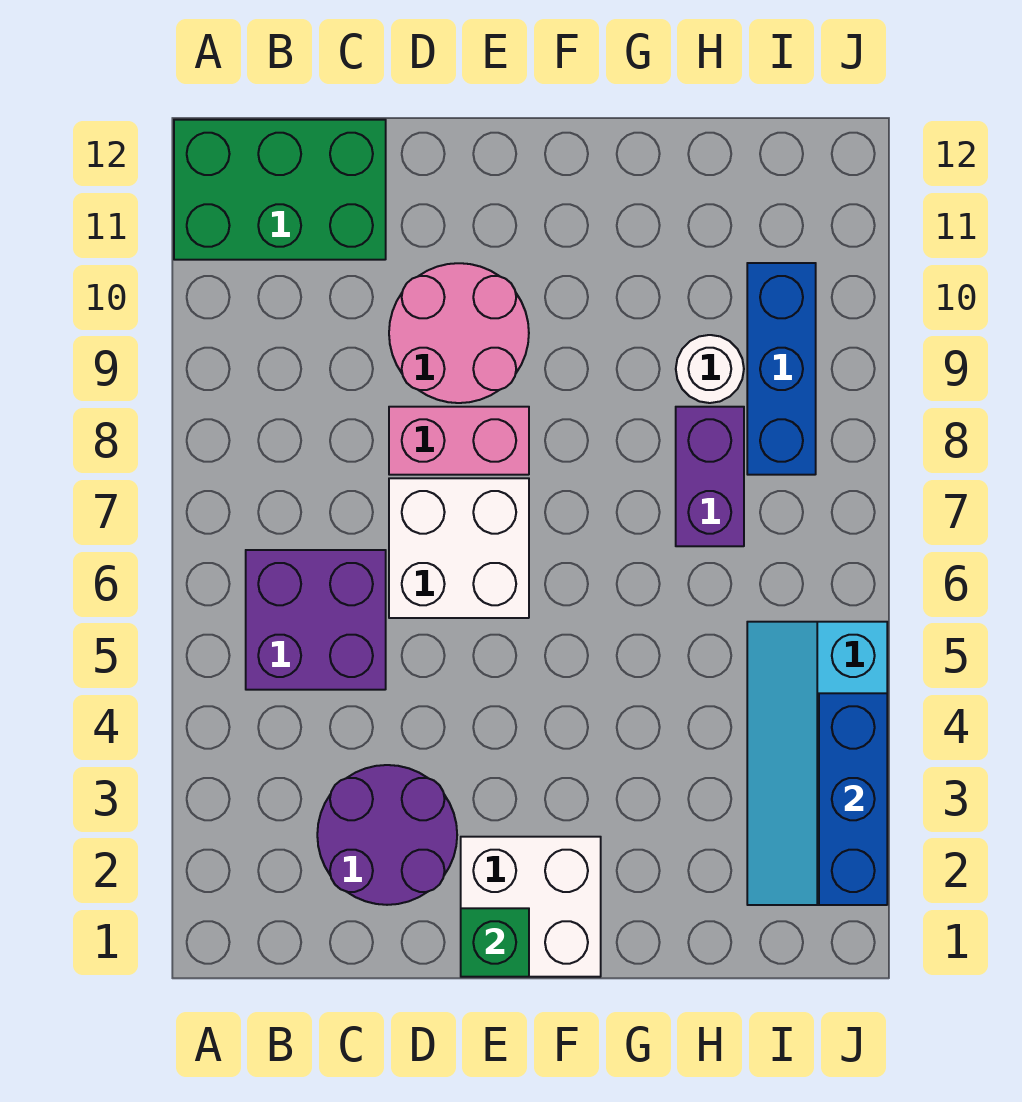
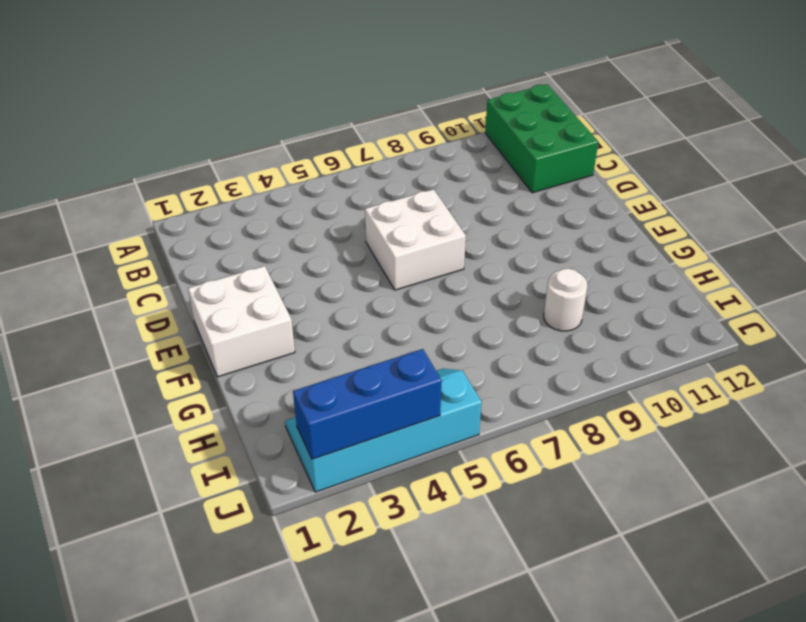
none -> purple brick B5:C6 level 1
none -> purple round brick C2:D3 level 1
none -> pink brick D8:E8 level 1

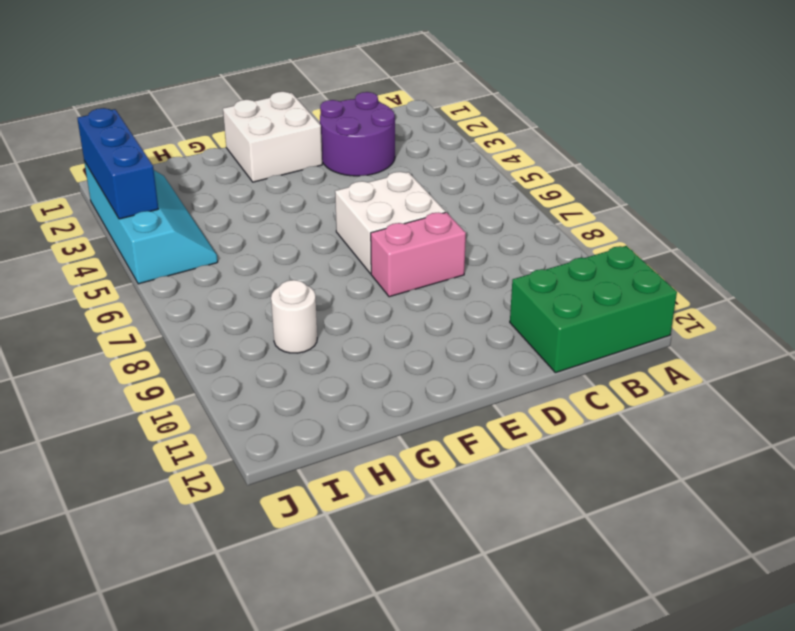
none -> purple brick B5:C6 level 1
none -> pink round brick D9:E10 level 1
none -> purple brick H7:H8 level 1

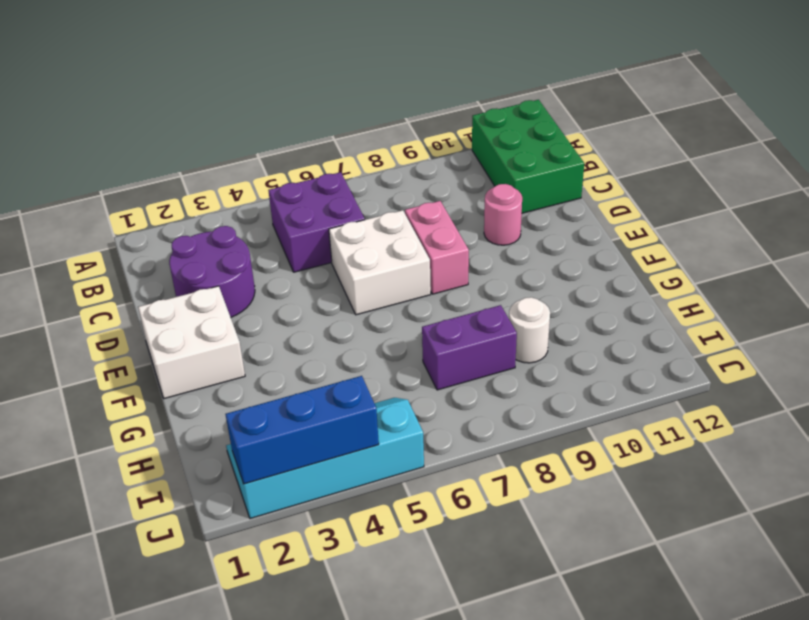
pink round brick D10 level 1 -> pink round brick D9:E10 level 1
none -> blue brick I8:I10 level 1
none -> green brick E1 level 2

